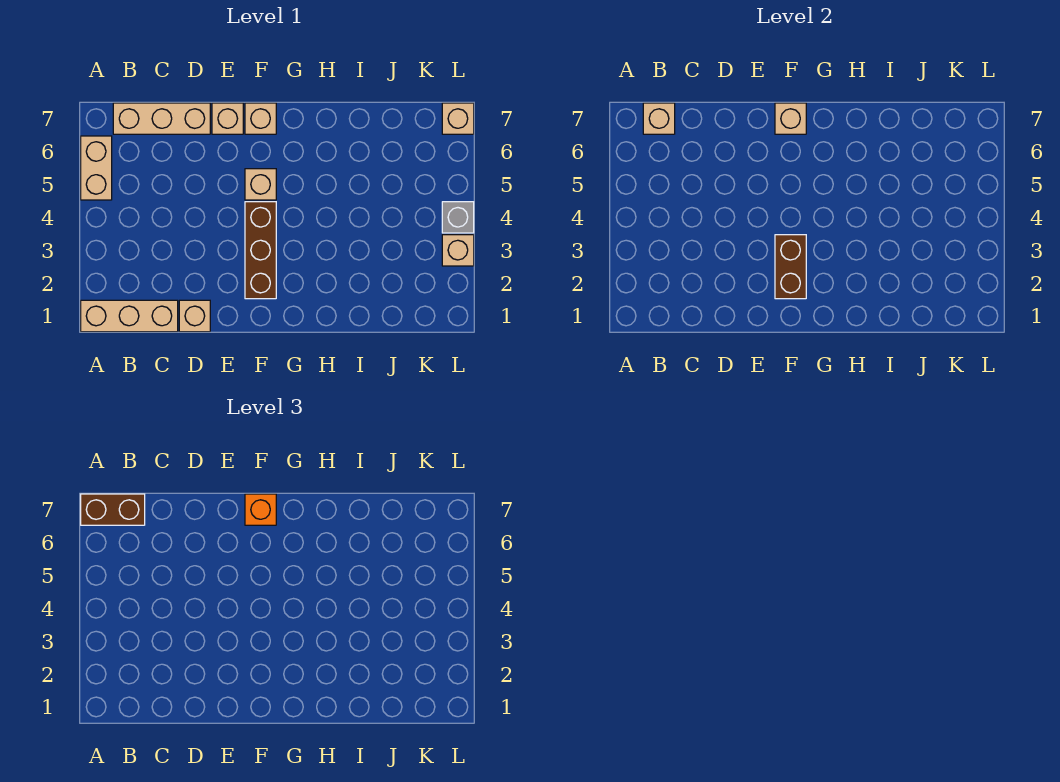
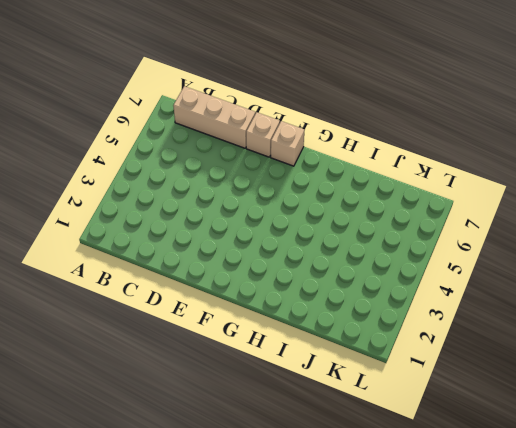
none -> tan brick A1:C1 level 1
none -> tan brick A5:A6 level 1
none -> tan brick D1 level 1

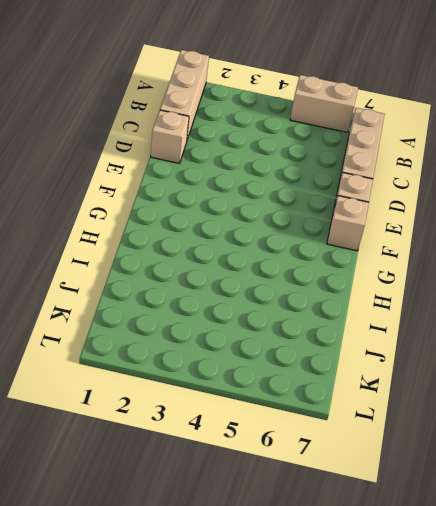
none -> brown brick F2:F4 level 1
none -> tan brick F5 level 1
none -> tan brick L3 level 1

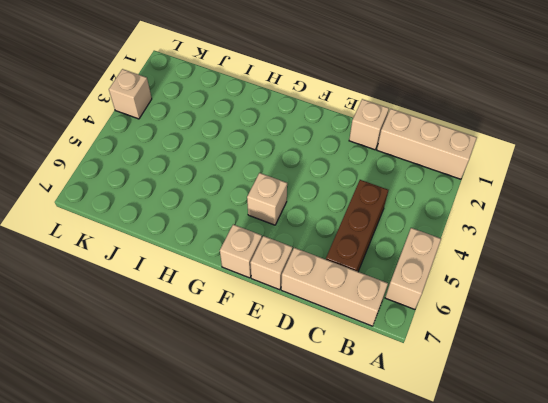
brown brick C4:C6 level 1 -> brown brick F2:F4 level 1
none -> grey brick L4 level 1
none -> tan brick L7 level 1
none -> tan brick B7 level 2

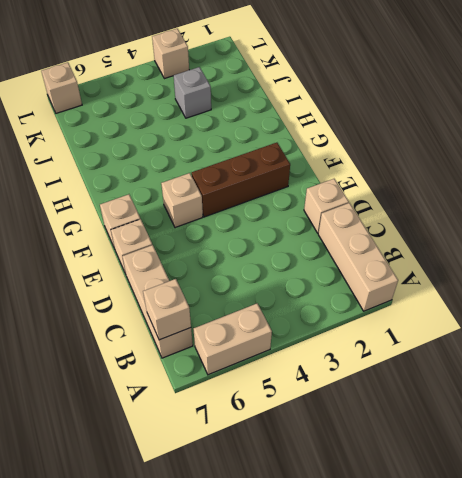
grey brick J3 level 1 -> grey brick L4 level 1
none -> brown brick F2:F3 level 2
none -> tan brick F7 level 2
none -> brown brick A7:B7 level 3

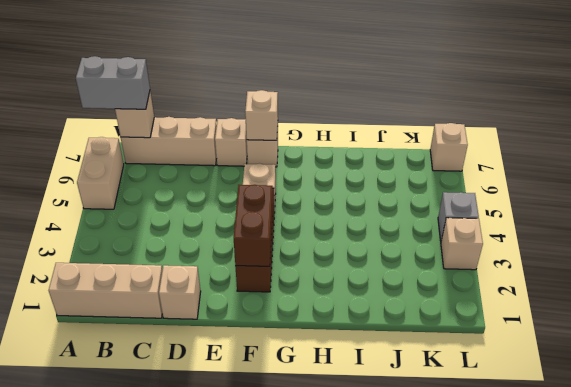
grey brick A7:B7 level 3 -> brown brick A7:B7 level 3
none -> orange brick F7 level 3

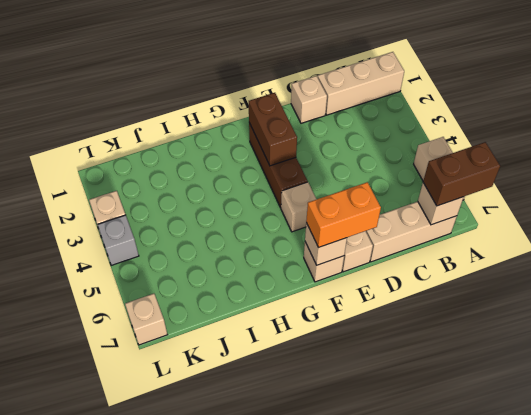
orange brick E7:F7 level 3 -> orange brick F7 level 3

